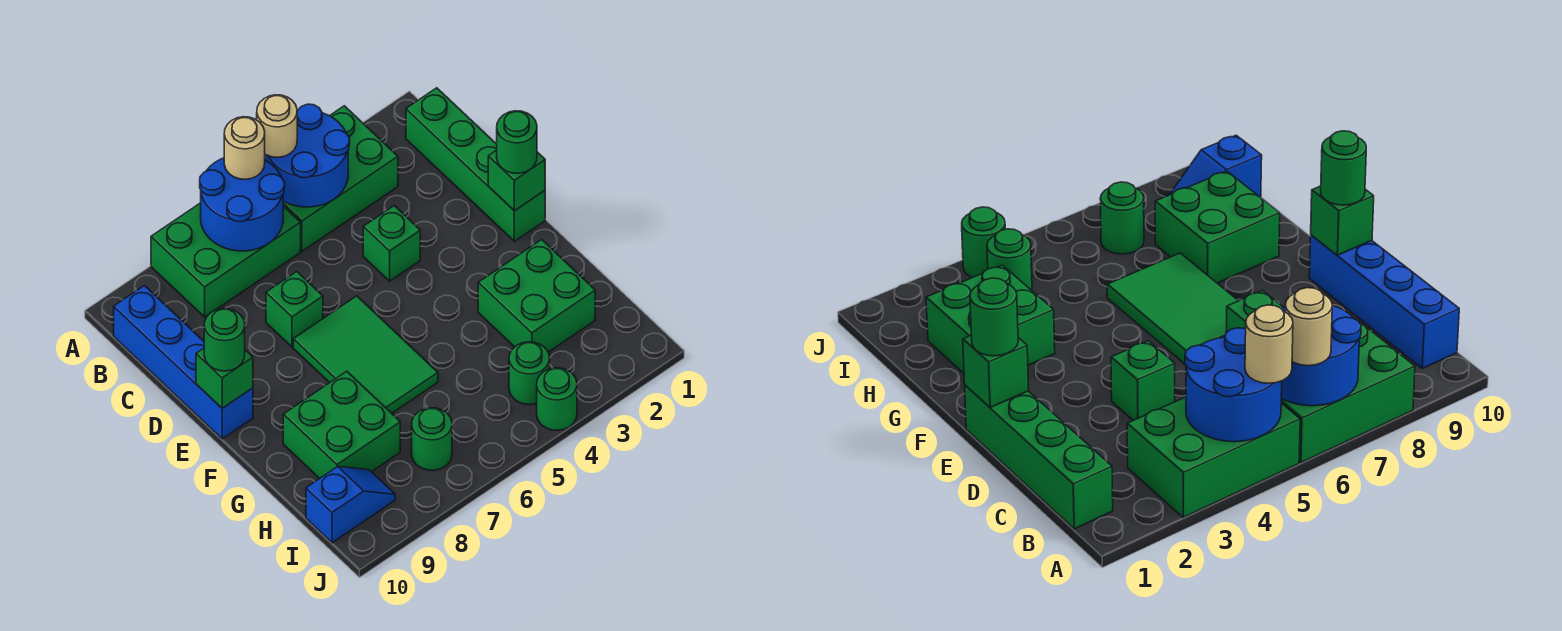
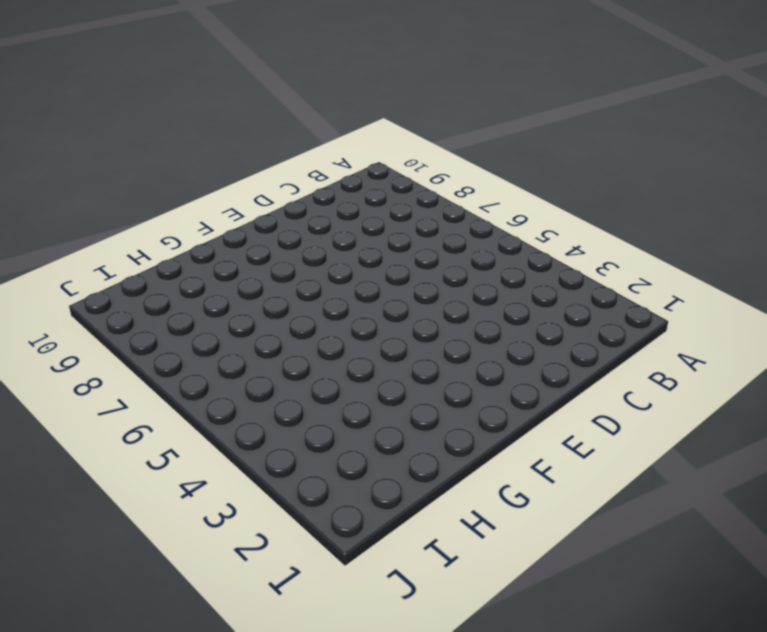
none -> green brick A3:B5 level 1
none -> green brick A6:B8 level 1
none -> green brick B1:E1 level 1

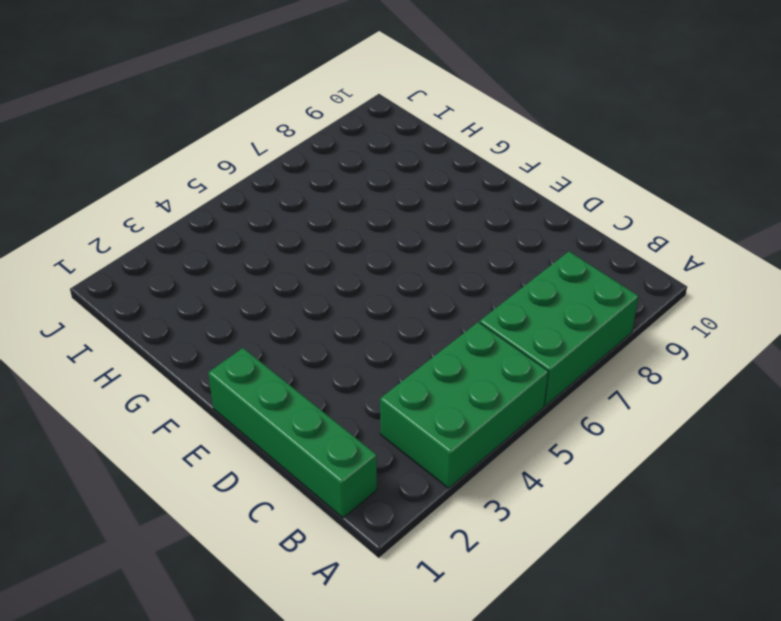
none -> blue brick B10:E10 level 1
none -> green brick D4 level 1
none -> green brick D7 level 1

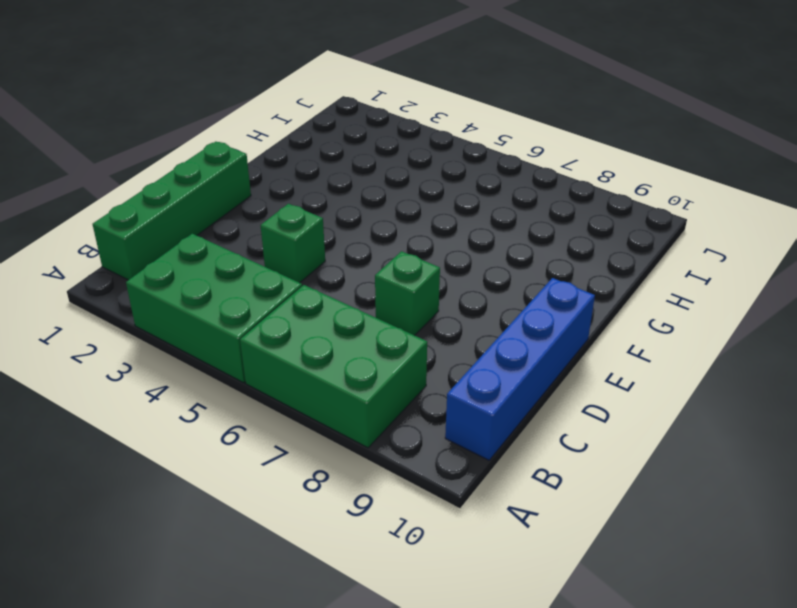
none -> green tile E6:G7 level 1
none -> green brick G2:H3 level 1
none -> green brick G8:H9 level 1

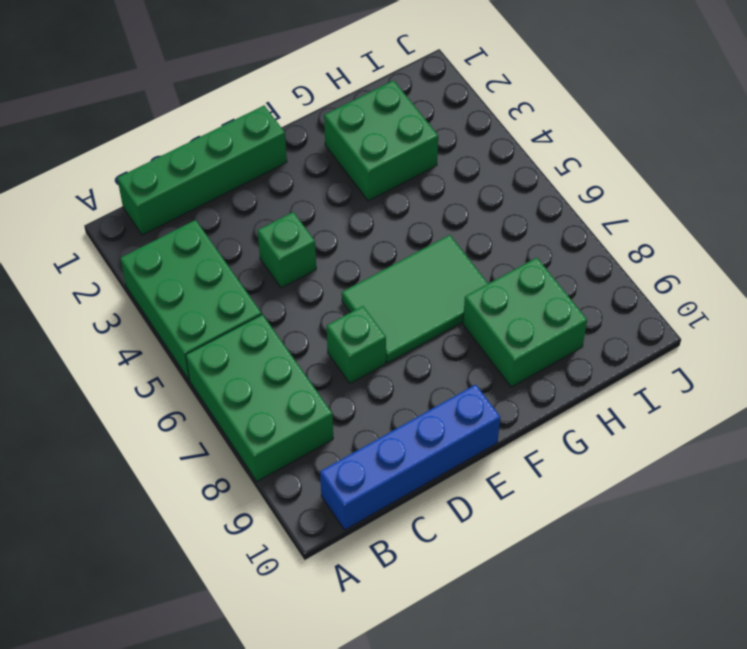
none -> green round brick I4 level 1
none -> green round brick I7 level 1
none -> blue slope I9:I10 level 1 top 10

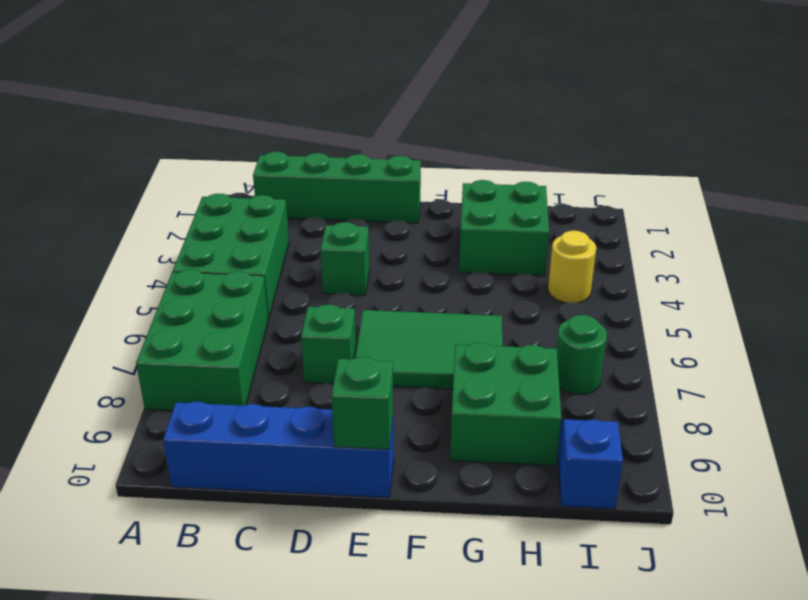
yellow round brick I4 level 1 -> green round brick I4 level 1
none -> green round brick J4 level 1
none -> blue round brick A4:B5 level 2
none -> blue round brick A6:B7 level 2

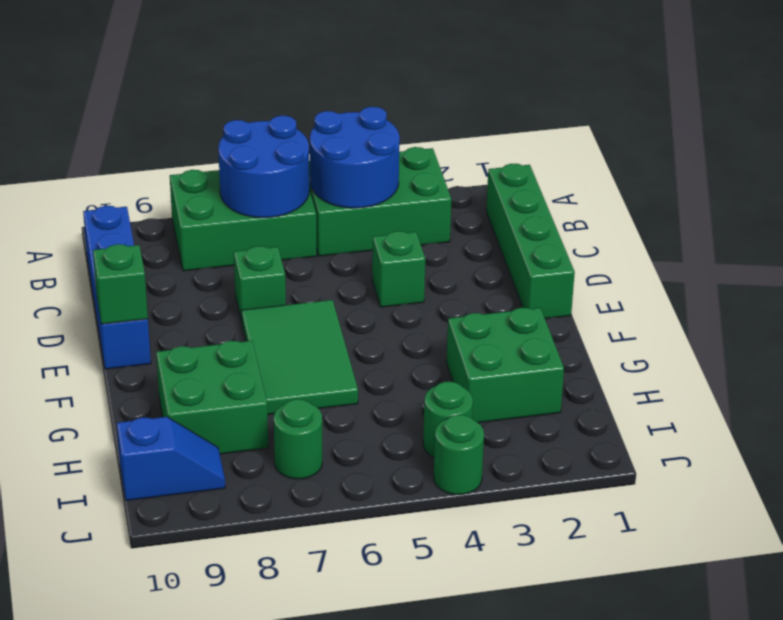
none -> green brick E1 level 2
none -> tan round brick A5 level 3
none -> tan round brick A6 level 3

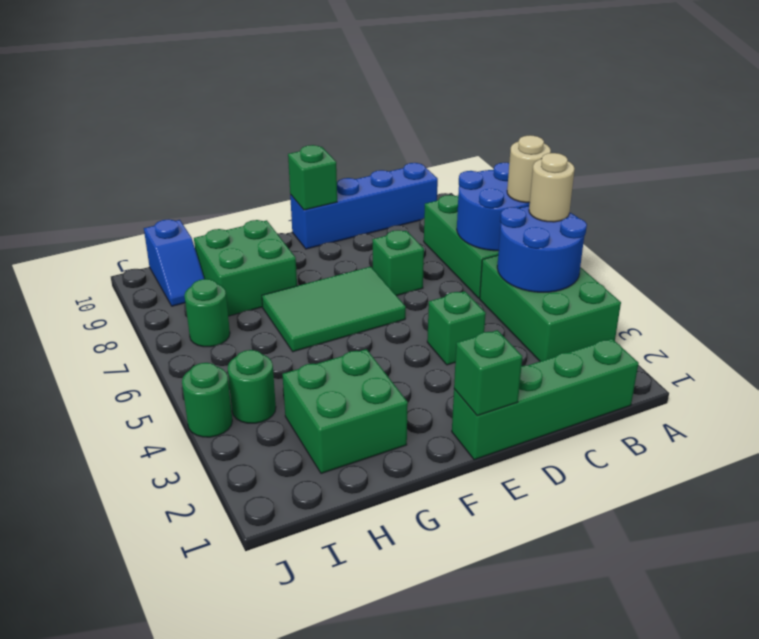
none -> green round brick E1 level 3
none -> green round brick E10 level 3

